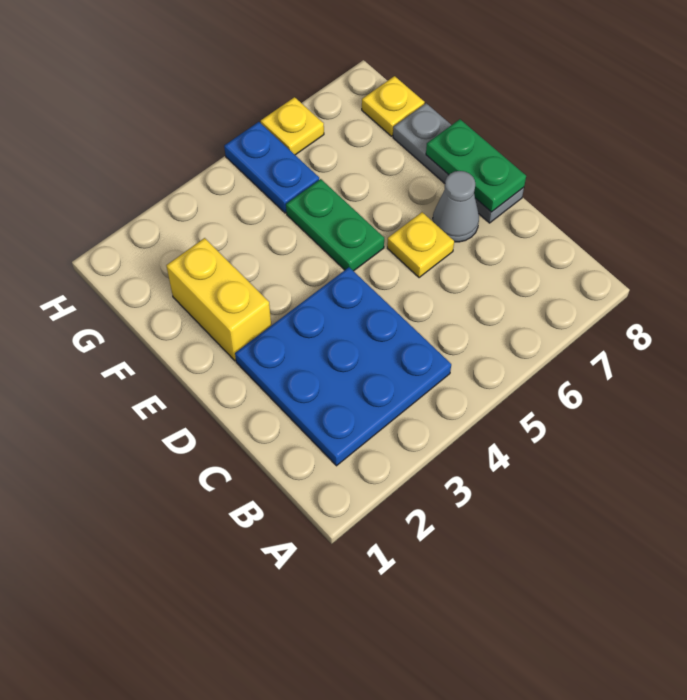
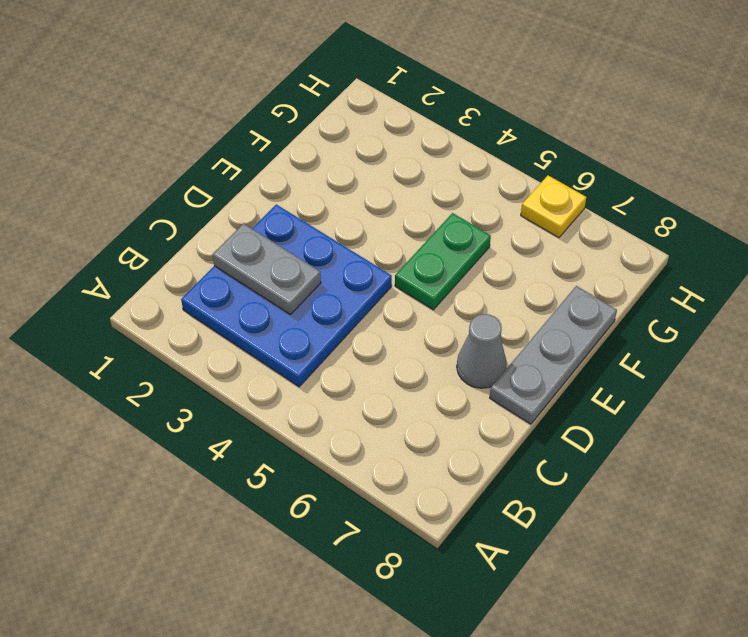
grey plate C2:C3 level 2 -> none
none -> yellow plate D6 level 1
none -> yellow brick E2:F2 level 1

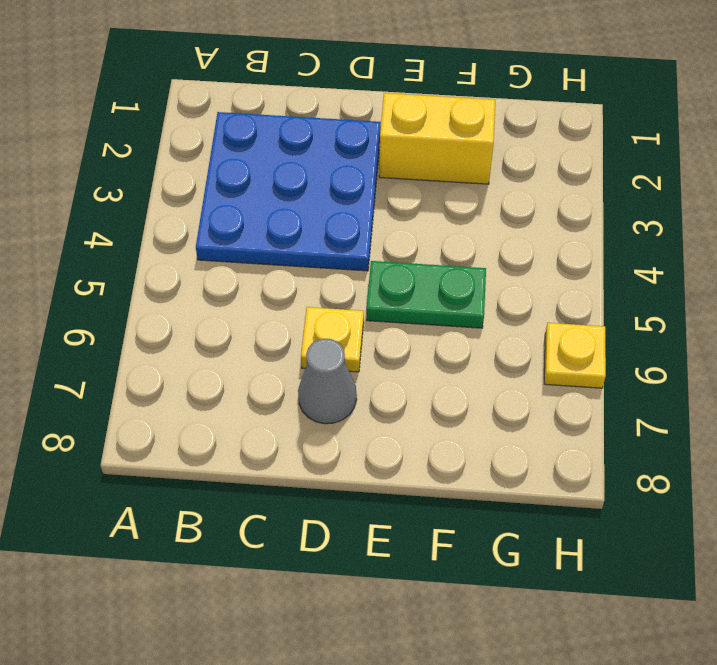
none -> grey plate D8:F8 level 1
none -> blue plate G5:H5 level 1

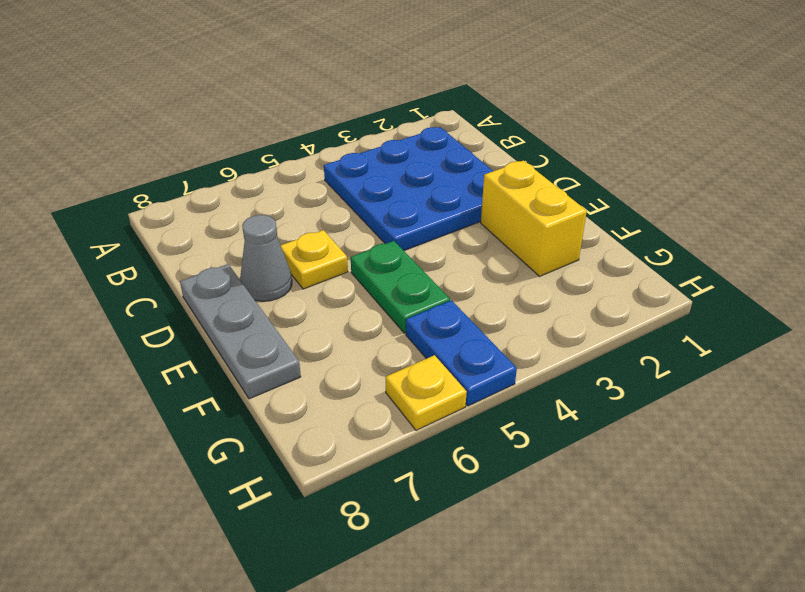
none -> yellow plate G8 level 1
none -> green plate D8:E8 level 2

